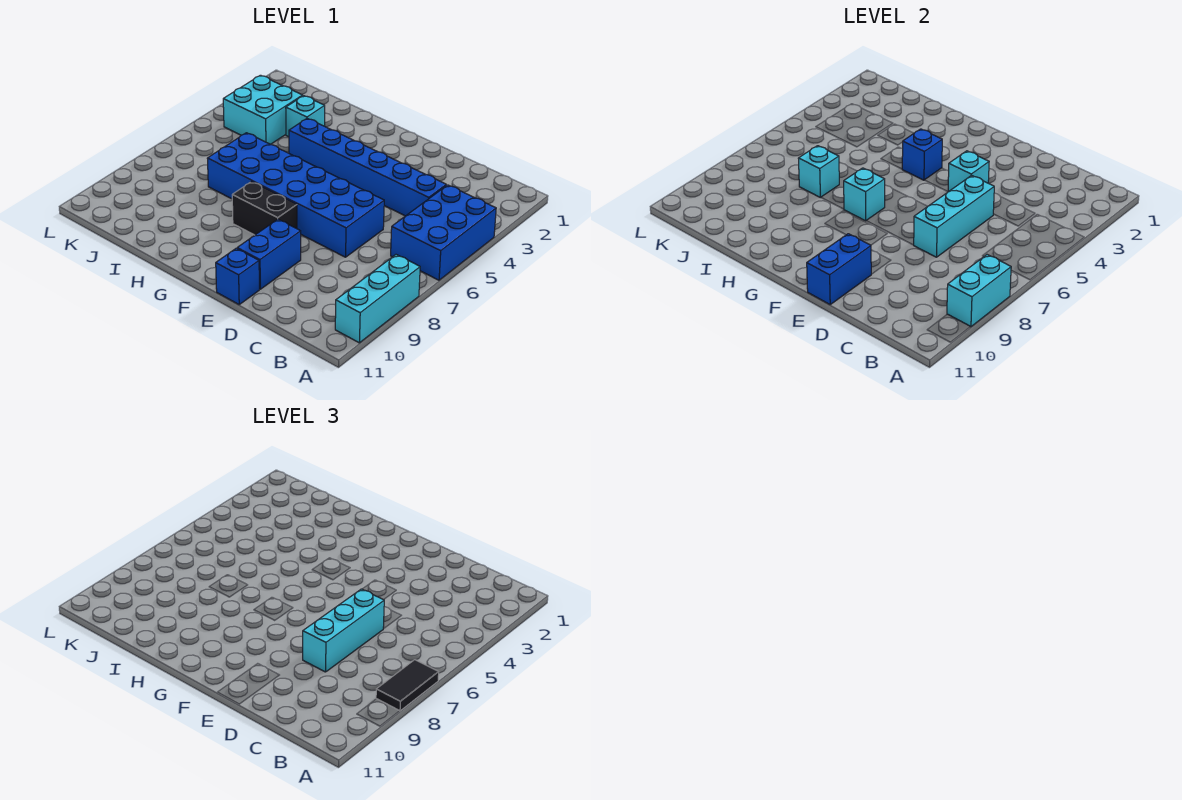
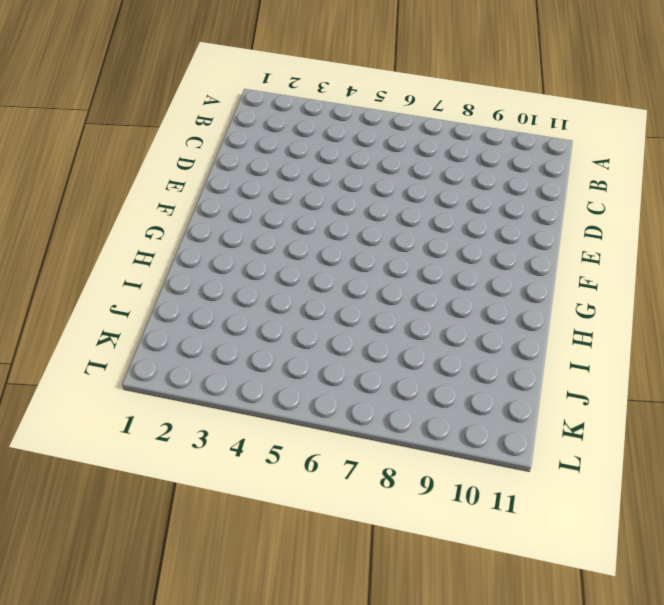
none -> blue brick A4:B6 level 1
none -> cyan brick A8:A10 level 1
none -> blue brick C4:H4 level 1

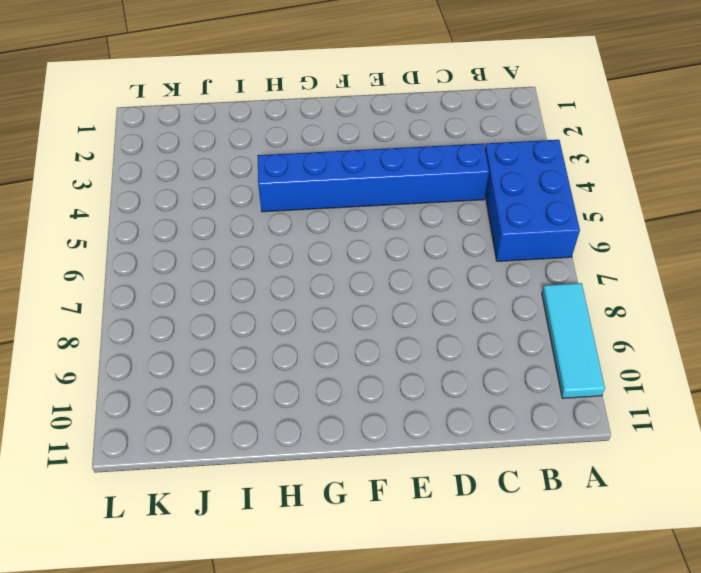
cyan tile A8:A10 level 1 -> cyan brick A8:A10 level 1
none -> blue brick D6:I7 level 1
none -> blue brick E9:E10 level 1
none -> blue brick E11 level 1

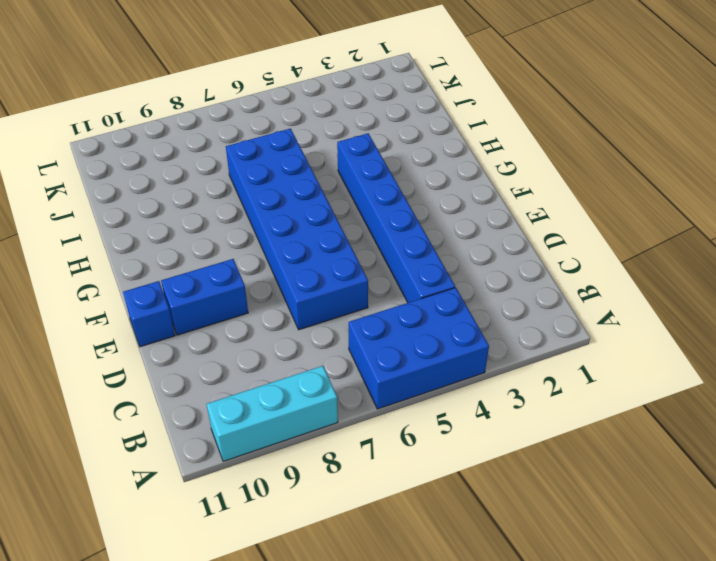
none -> black brick F8:G8 level 1
none -> cyan brick I3 level 1
none -> cyan brick J3:K4 level 1

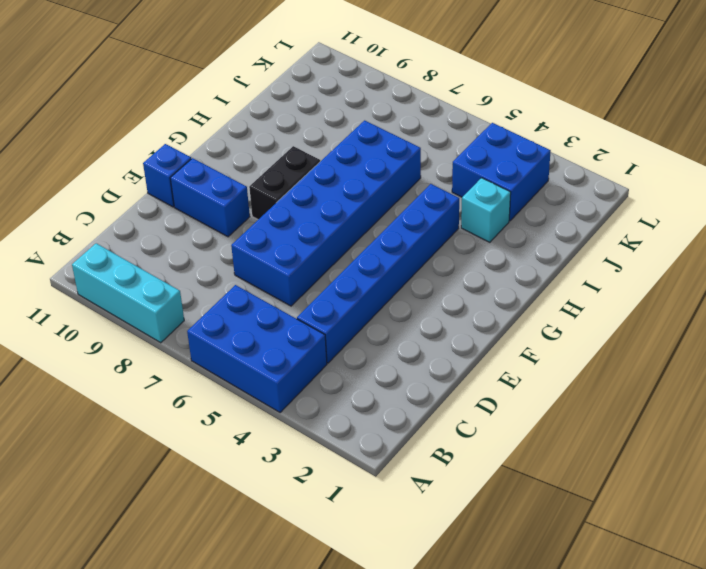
blue brick J3:K4 level 1 -> cyan brick J3:K4 level 1
none -> cyan brick A8:A9 level 2
none -> cyan brick D5:D7 level 2
none -> cyan brick E4 level 2

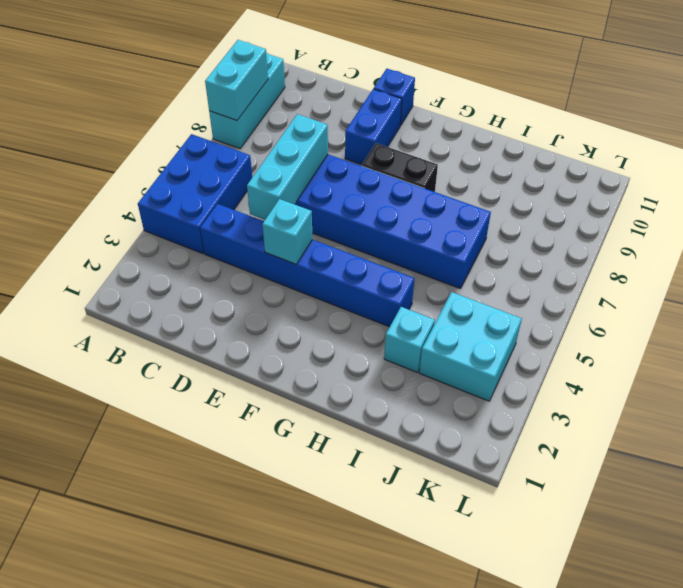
none -> blue brick E10:E11 level 2
none -> blue brick G4 level 2
none -> cyan brick G7 level 2

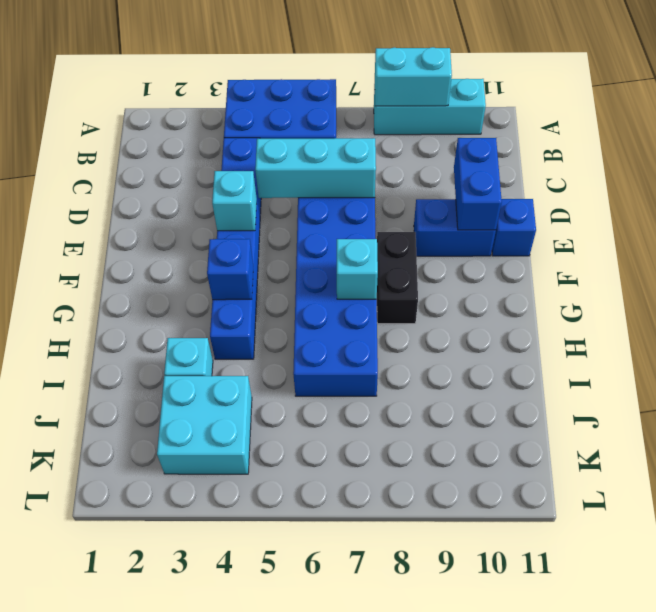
blue brick D10:E10 level 2 -> blue brick E10:E11 level 2
none -> cyan brick I7 level 2
none -> black tile A7:A8 level 3
none -> cyan brick D6:D8 level 3

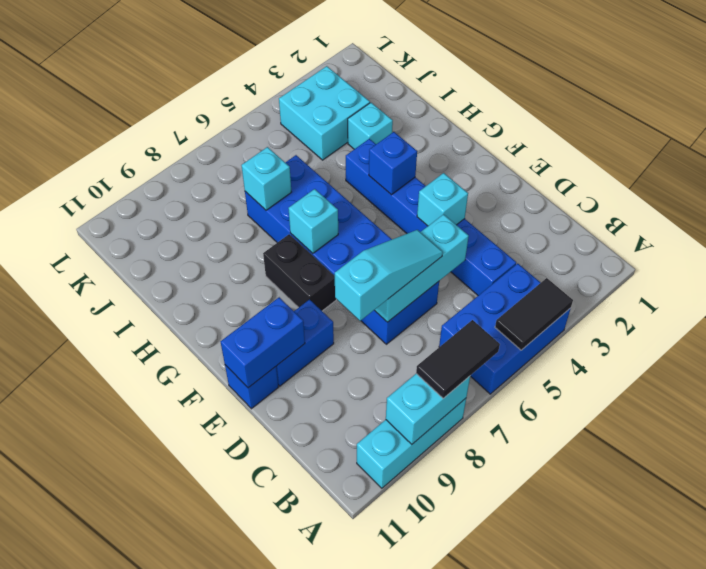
black tile A4:A5 level 2 -> none
cyan slope D6:D8 level 3 top 8 -> cyan brick D6:D8 level 3

